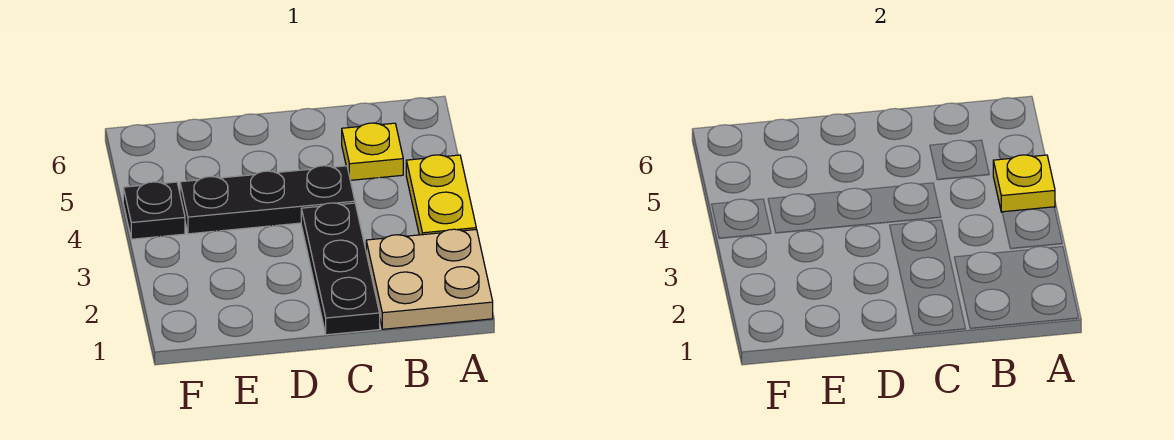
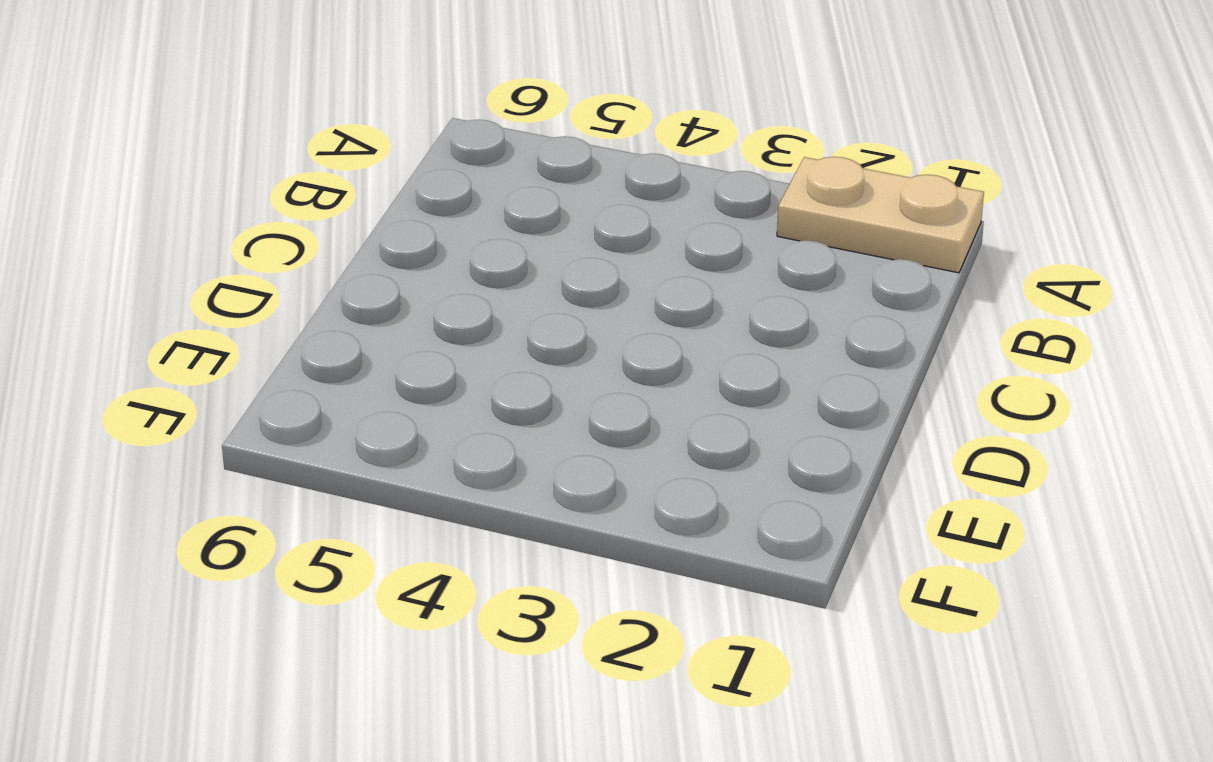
tan plate A1:A2 level 1 -> tan plate A1:B2 level 1
none -> yellow plate A3:A4 level 1
none -> yellow plate B5 level 1

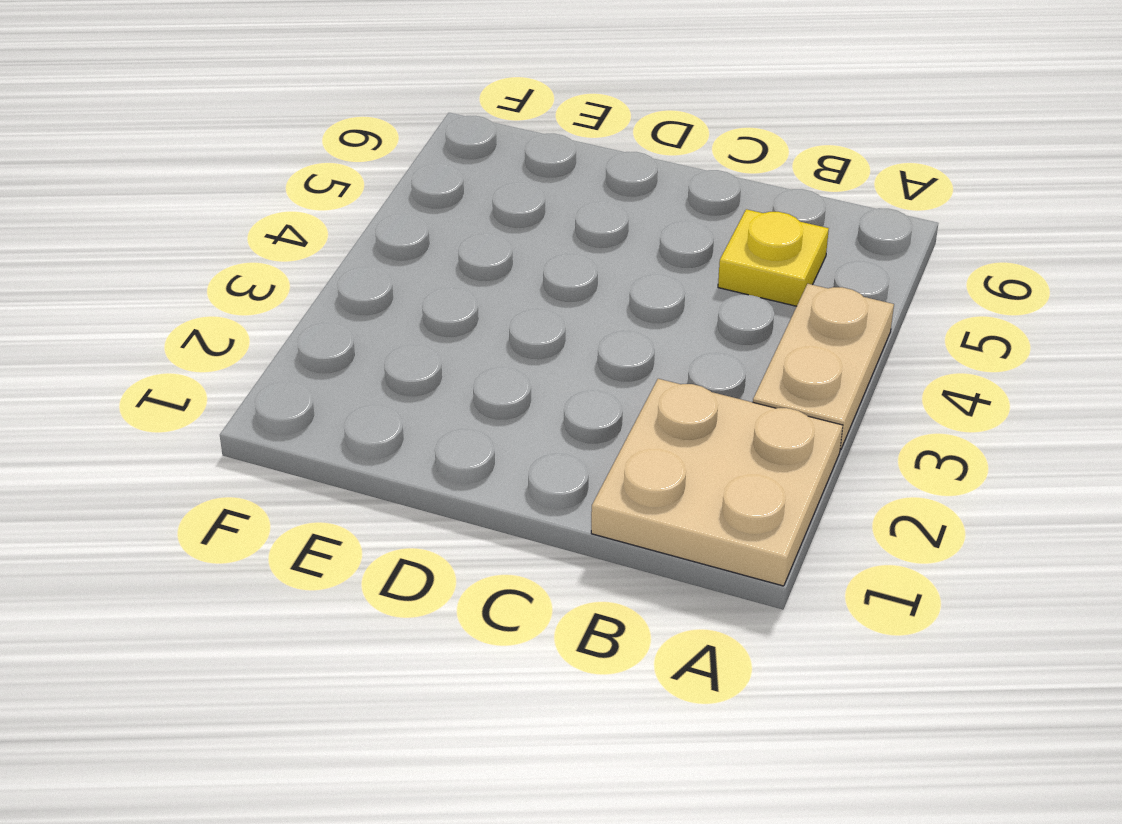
tan plate A3:A4 level 1 -> yellow plate A3:A4 level 1
none -> black plate C1:C3 level 1
none -> black plate C4:E4 level 1

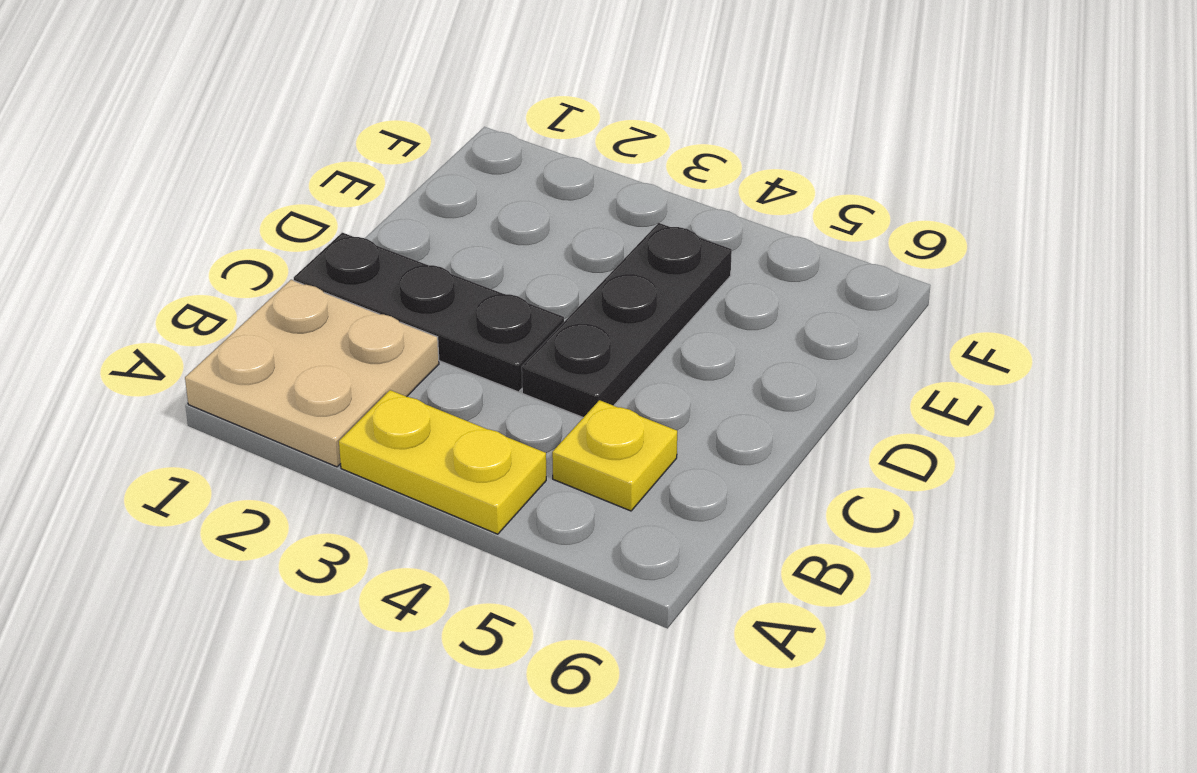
none -> black plate F4 level 1
none -> yellow plate A4 level 2

